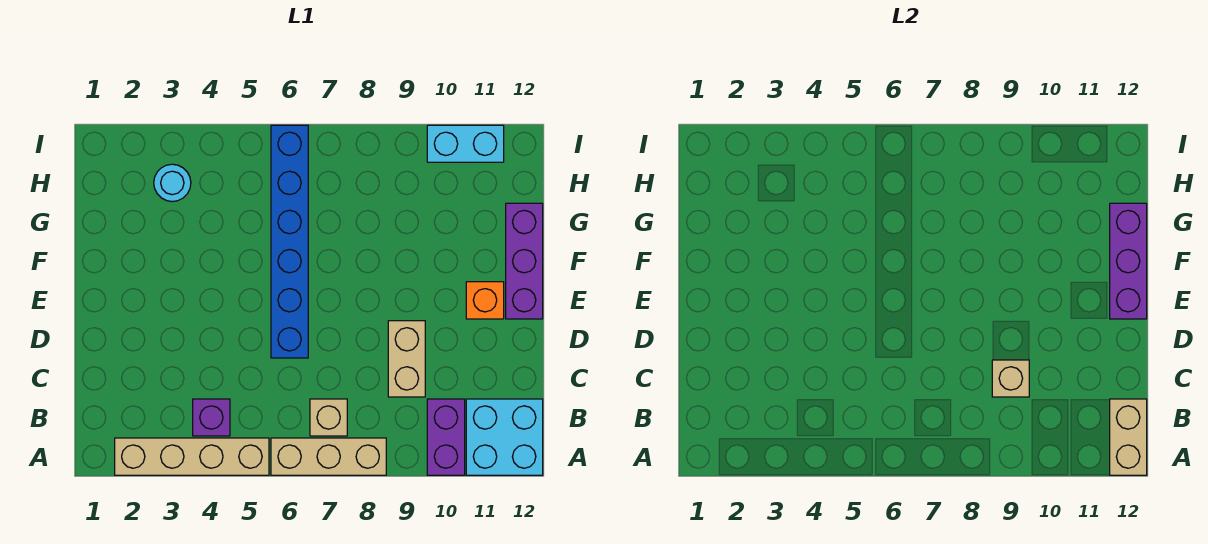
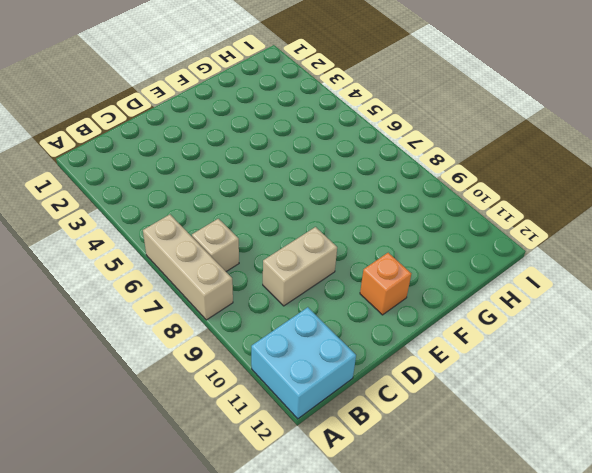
none -> tan brick A2:A5 level 1
none -> purple brick A10:B10 level 1
none -> purple brick B4 level 1

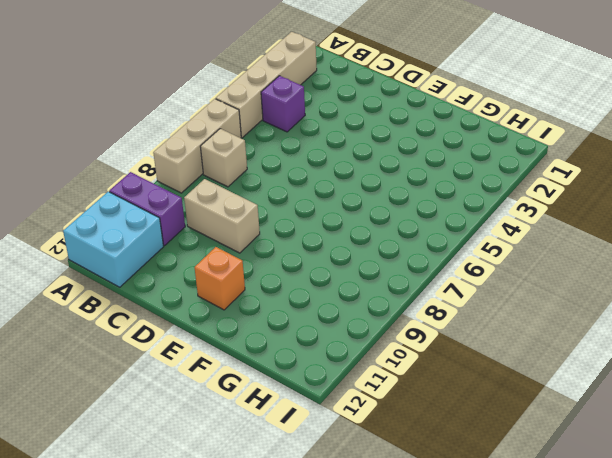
none -> blue brick D6:I6 level 1
none -> purple brick E12:G12 level 1
none -> cyan round brick H3 level 1

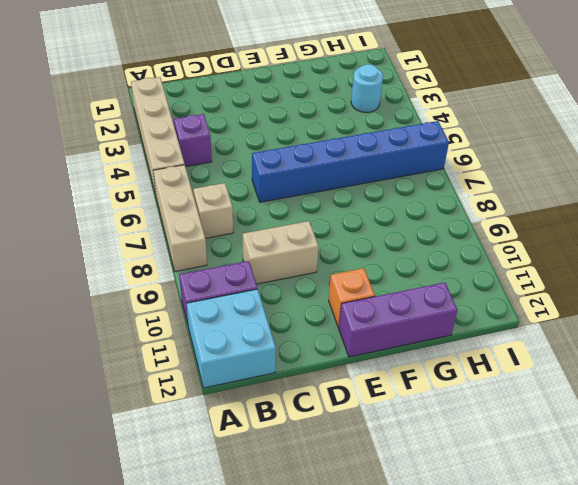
none -> cyan brick I10:I11 level 1
none -> tan brick A12:B12 level 2
none -> tan brick C9 level 2

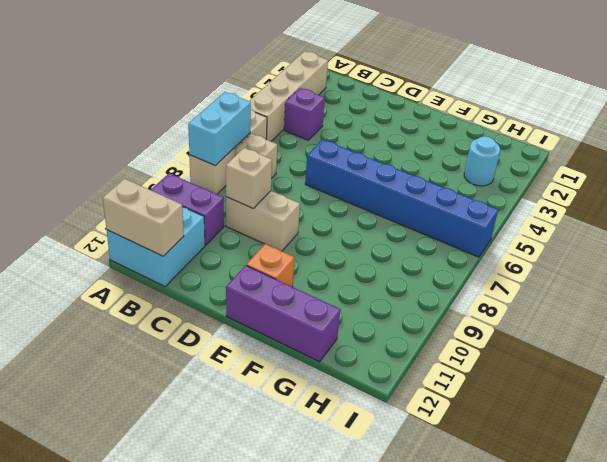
cyan brick A7:A8 level 2 -> cyan brick I10:I11 level 1
none -> purple brick E12:G12 level 2

